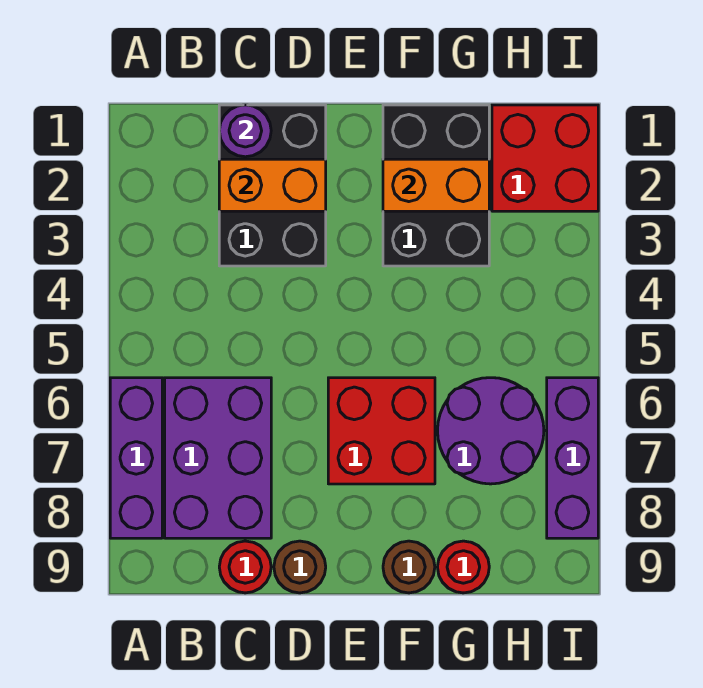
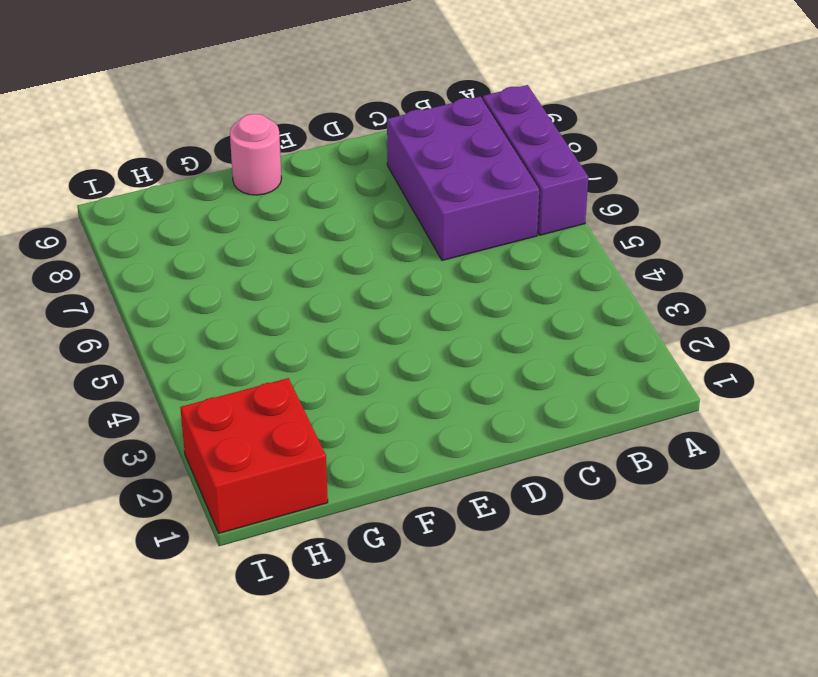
pink round brick F9 level 1 -> brown round brick F9 level 1
none -> black brick C1:D3 level 1
none -> red round brick C9 level 1
none -> brown round brick D9 level 1

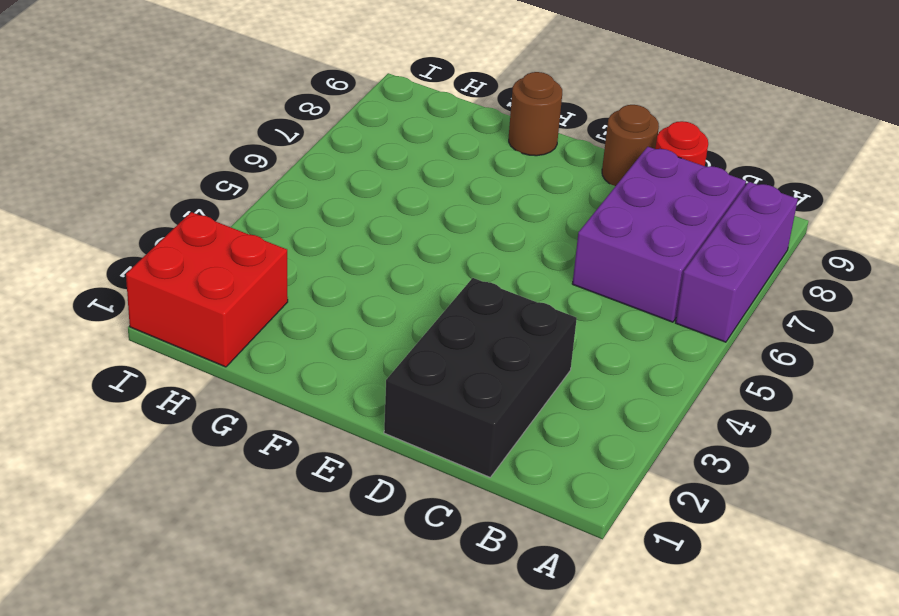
none -> red brick E6:F7 level 1
none -> black brick F1:G3 level 1
none -> purple round brick G6:H7 level 1

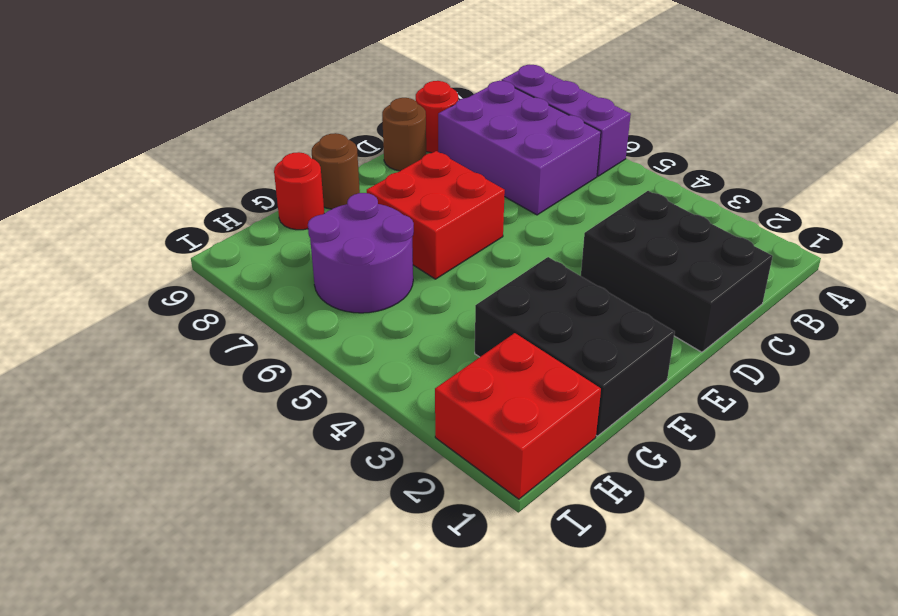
none -> purple brick I6:I8 level 1
none -> purple round brick C1 level 2
none -> orange brick C2:D2 level 2

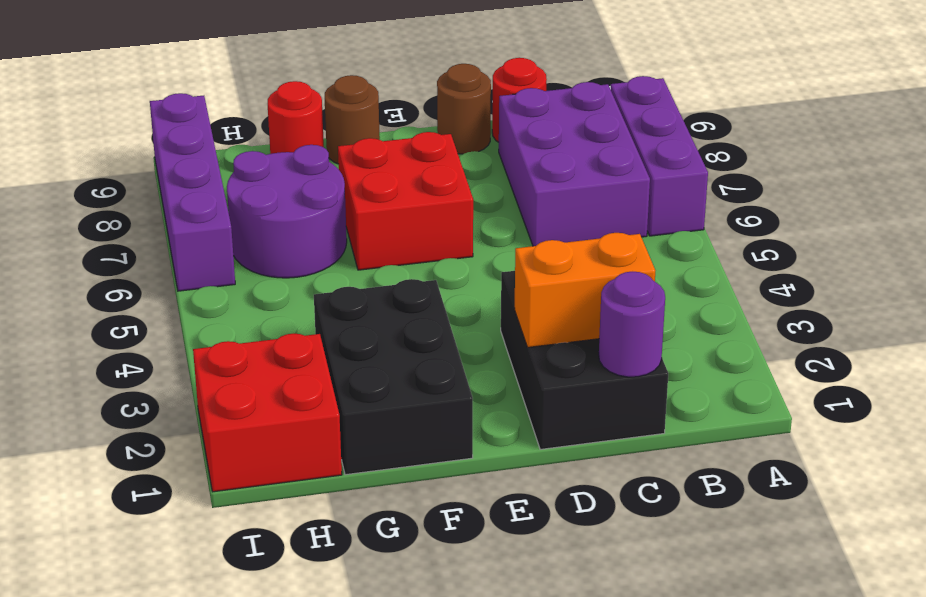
purple brick I6:I9 level 1 -> purple brick I6:I8 level 1
none -> orange brick F2:G2 level 2

